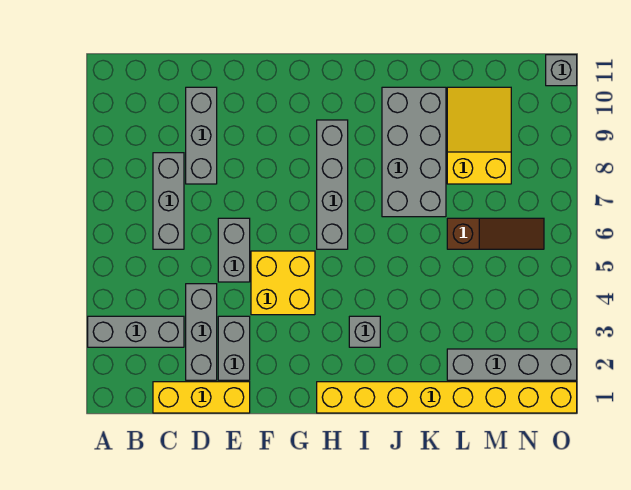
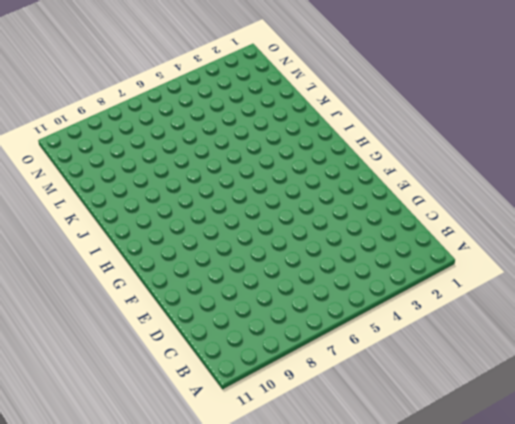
none -> grey brick A3:C3 level 1
none -> yellow brick C1:E1 level 1
none -> grey brick C6:C8 level 1

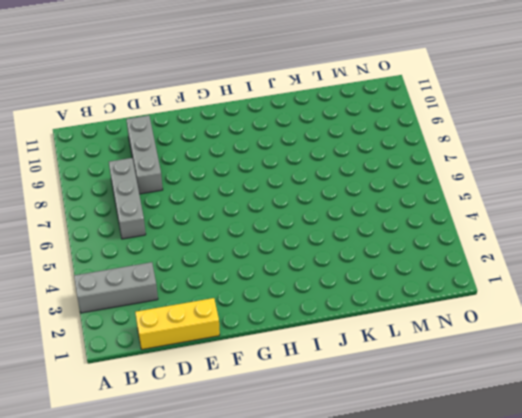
none -> grey brick D2:D4 level 1
none -> grey brick E2:E3 level 1
none -> grey brick E5:E6 level 1

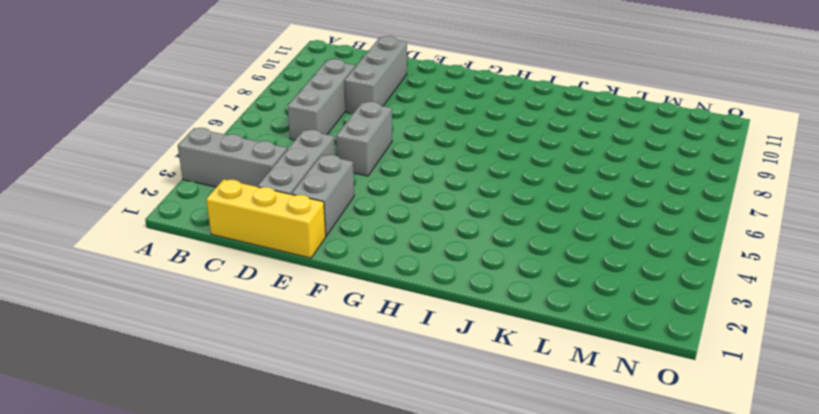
none -> yellow brick F4:G5 level 1
none -> yellow brick H1:O1 level 1
none -> grey brick H6:H9 level 1

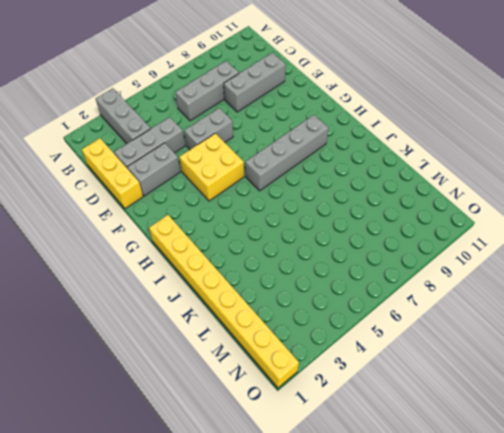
none -> grey brick I3 level 1
none -> grey brick J7:K10 level 1
none -> grey brick L2:O2 level 1

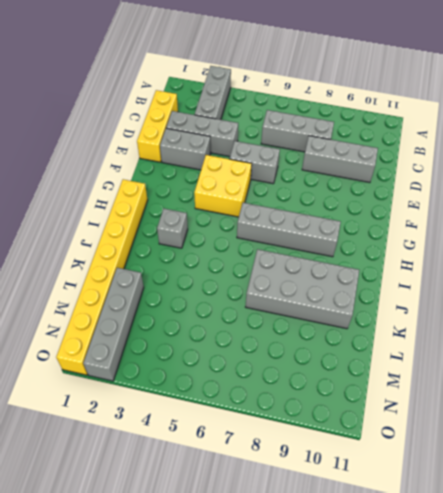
none -> brown slope L6:N6 level 1 top L
none -> yellow slope L8:M10 level 1 top 8
none -> grey brick O11 level 1

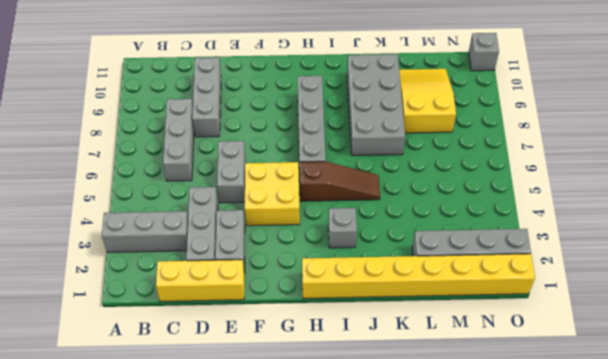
brown slope H5:J5 level 1 top H -> brown slope L6:N6 level 1 top L

